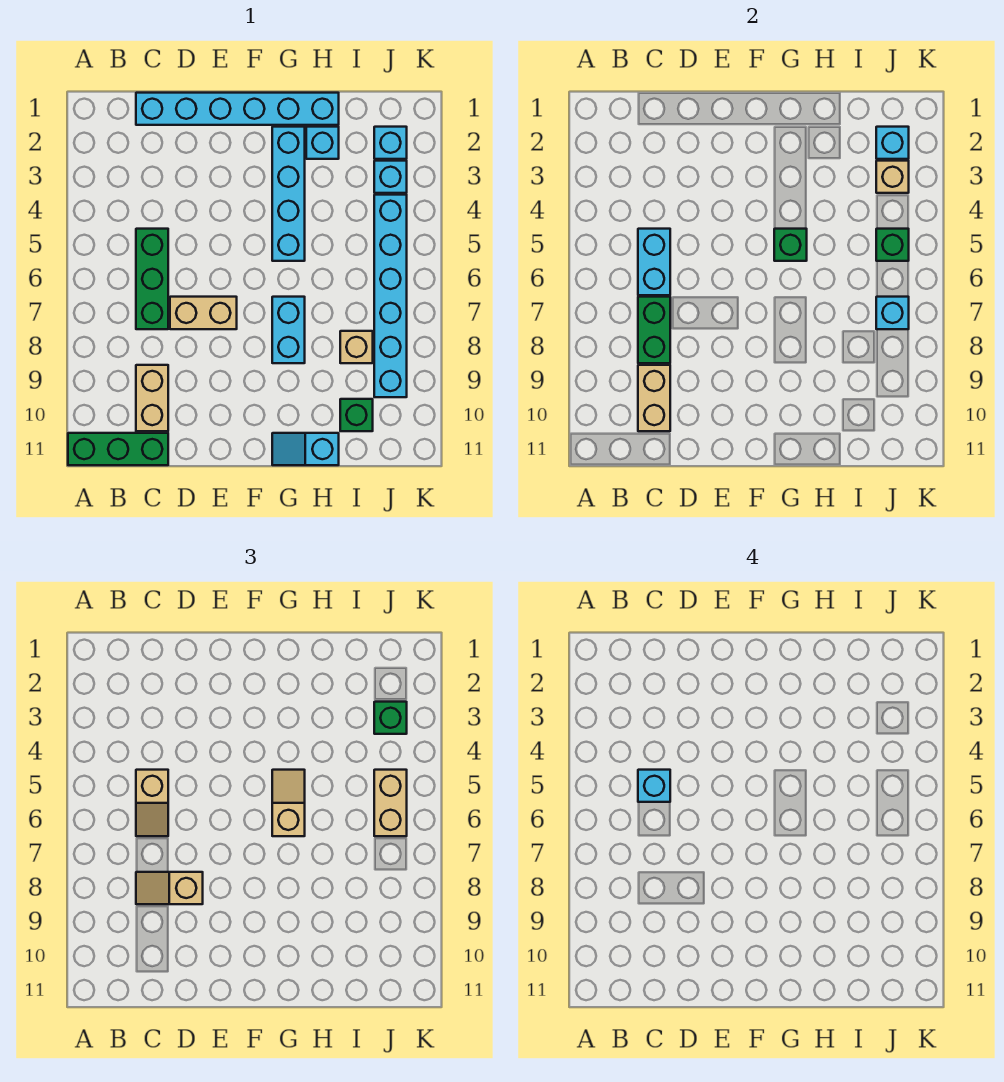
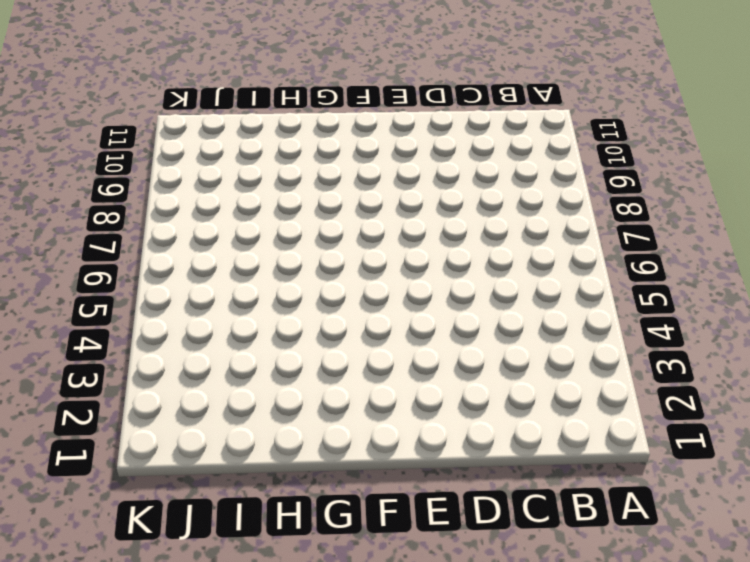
none -> green brick A11:C11 level 1
none -> cyan brick C1:H1 level 1
none -> green brick C5:C7 level 1

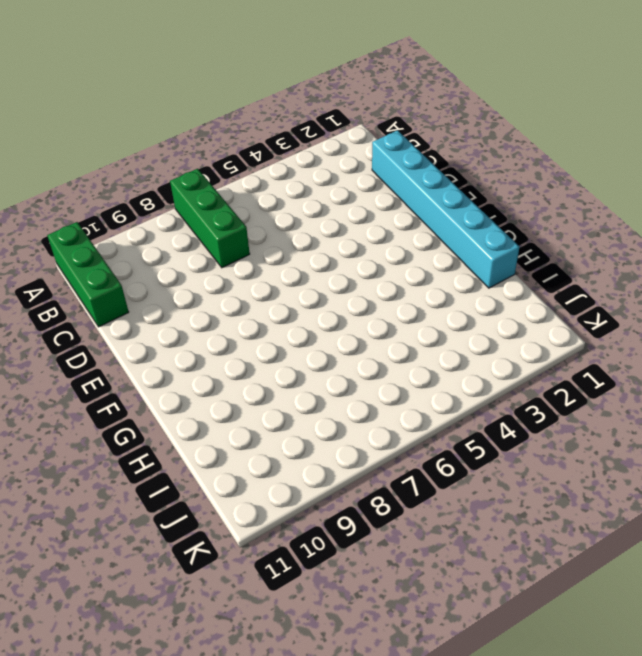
green brick A7:C7 level 1 -> green brick C5:C7 level 1
none -> tan brick C9:C10 level 1
none -> tan brick D7:E7 level 1
none -> cyan brick G2:G5 level 1

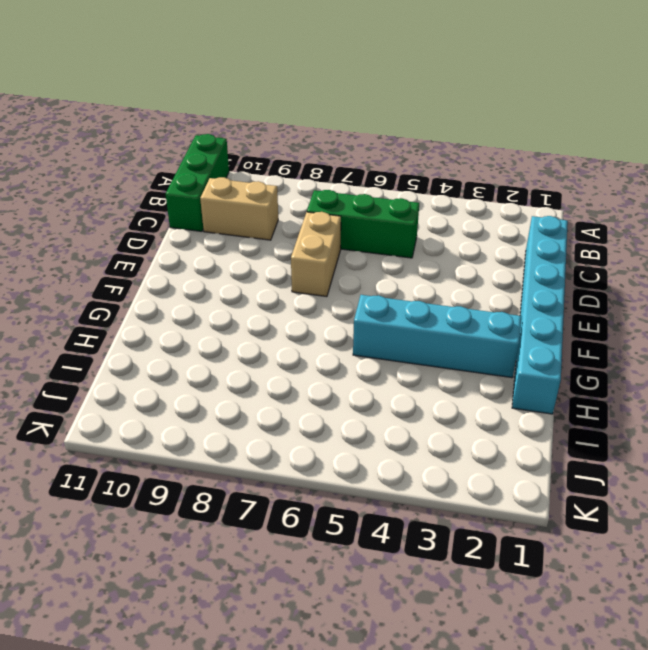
none -> cyan brick G7:G8 level 1
none -> cyan slope G11:H11 level 1 top H
none -> cyan brick H2 level 1

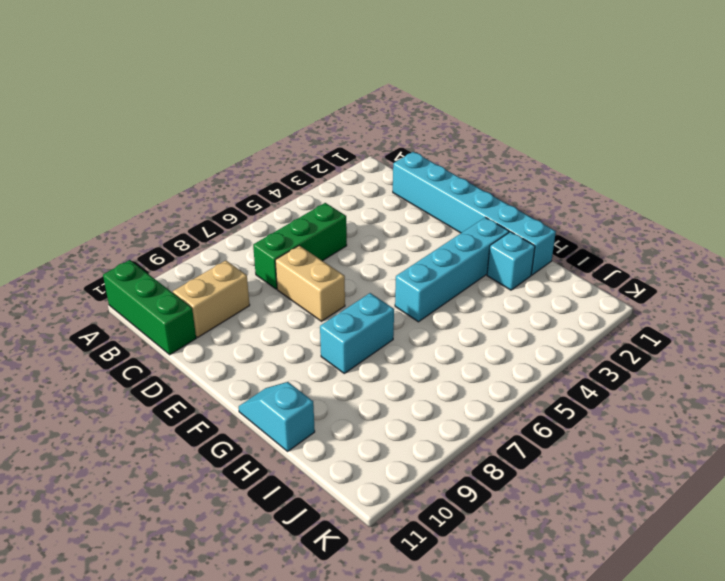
none -> tan brick I8 level 1
none -> green brick I10 level 1
none -> cyan brick J2 level 1

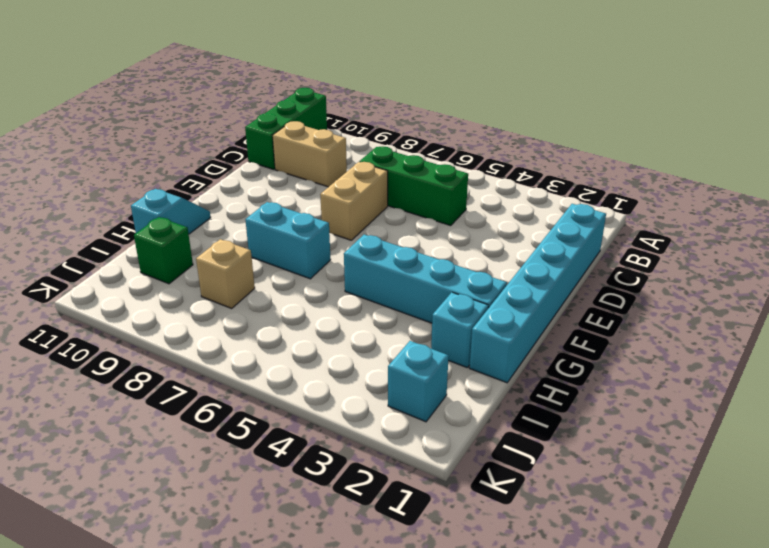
none -> cyan brick J3 level 1
none -> cyan brick J4:J9 level 1
none -> cyan brick C5:C6 level 2

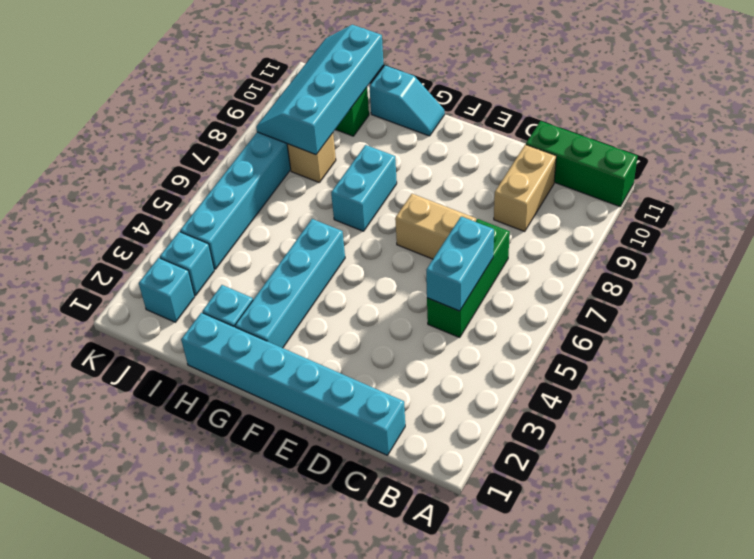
cyan slope I8:J11 level 2 top I -> none
none -> green brick C7:C8 level 2
none -> tan brick C9:C10 level 2
none -> green brick G5 level 2

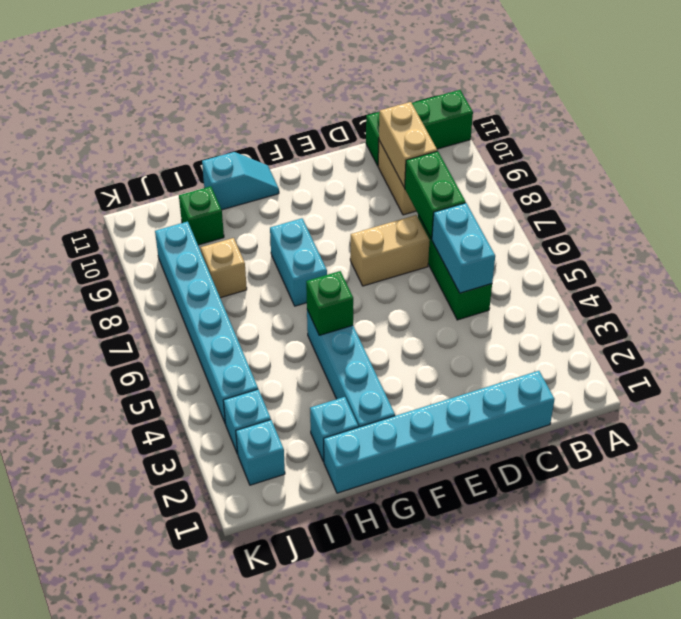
none -> cyan brick J2 level 2
none -> tan brick J3 level 2
none -> green brick J5 level 2

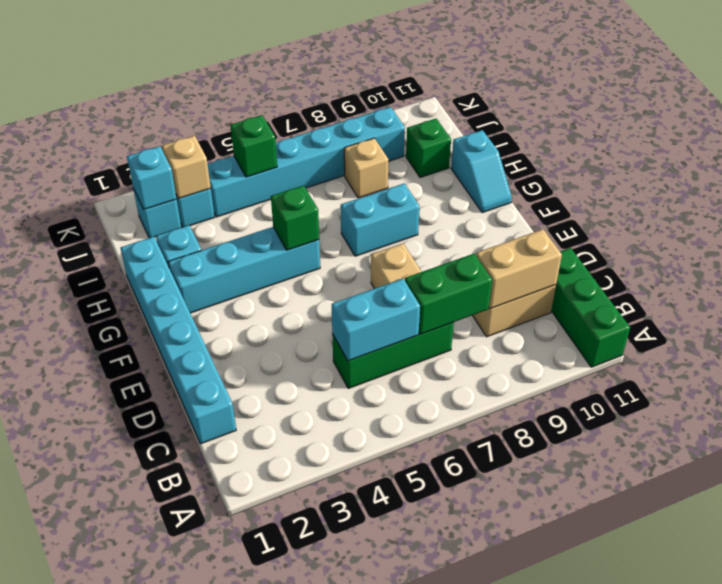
none -> cyan brick J7 level 2
none -> tan slope C5:C6 level 3 top 5
none -> tan slope C8:D8 level 3 top D

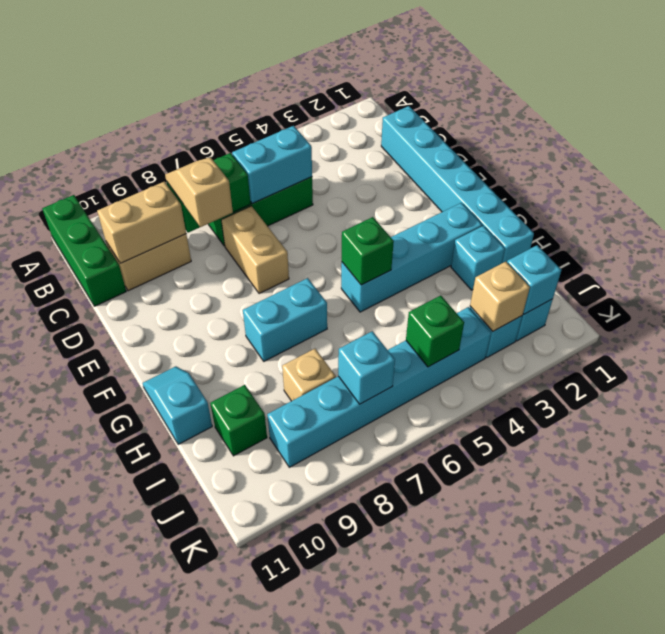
none -> tan slope C5:C6 level 3 top 5
none -> tan slope G5:G6 level 3 top 6
none -> green brick J3 level 3

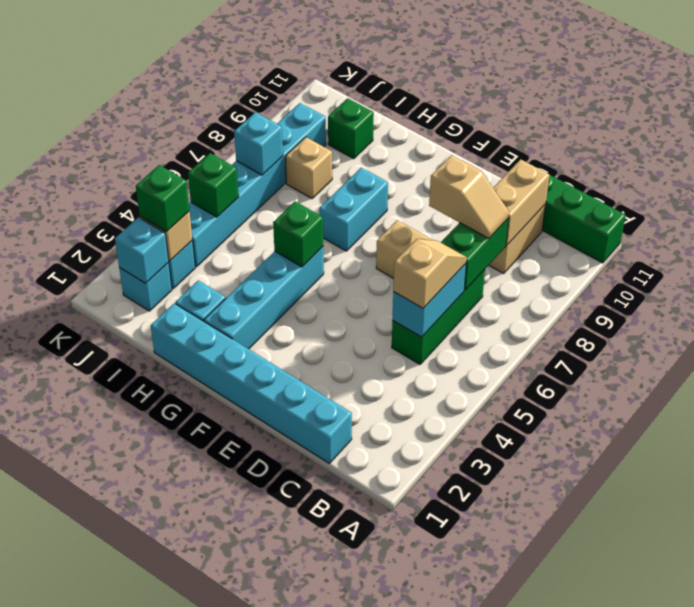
none -> cyan slope G11:H11 level 1 top H
none -> tan slope G5:G6 level 3 top 6
none -> tan brick J5:J6 level 3

